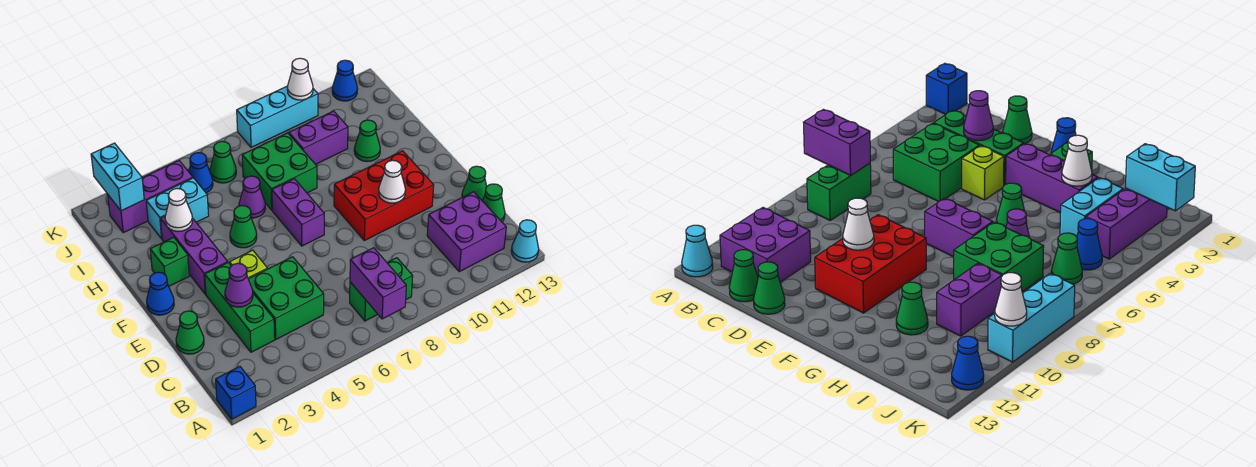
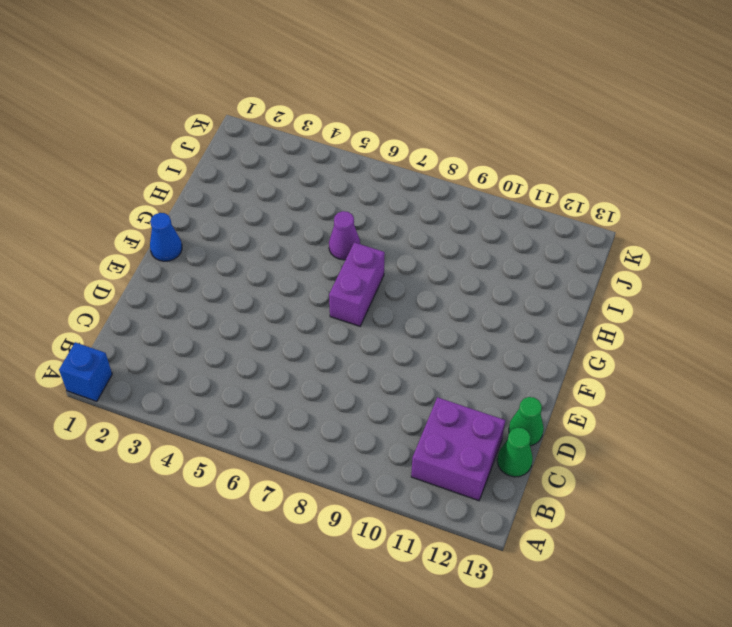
none -> cyan cone A13 level 1
none -> green brick B7:B8 level 1
none -> green brick C3:E3 level 1
none -> green brick C4:D5 level 1

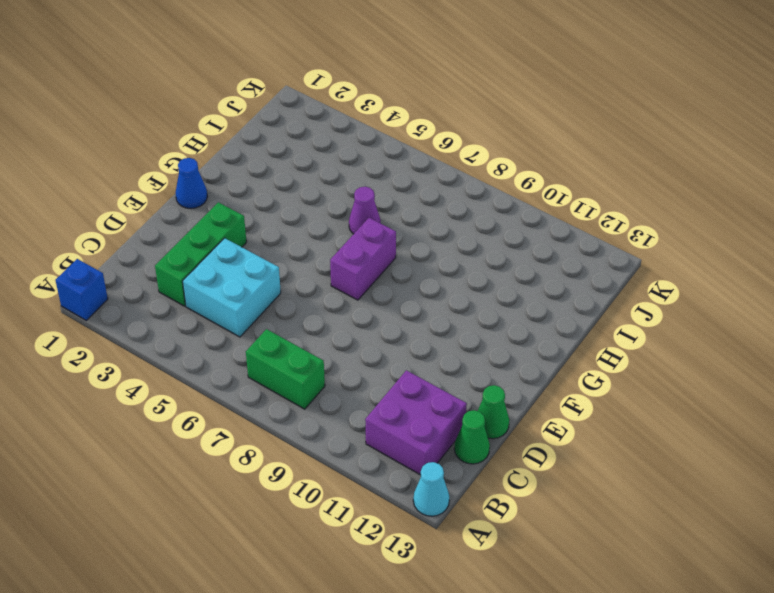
cyan brick C4:D5 level 1 -> green brick C4:D5 level 1
none -> green cone D1 level 1
none -> lime brick E4 level 1
none -> red brick E9:F11 level 1
none -> purple brick F3:H3 level 1

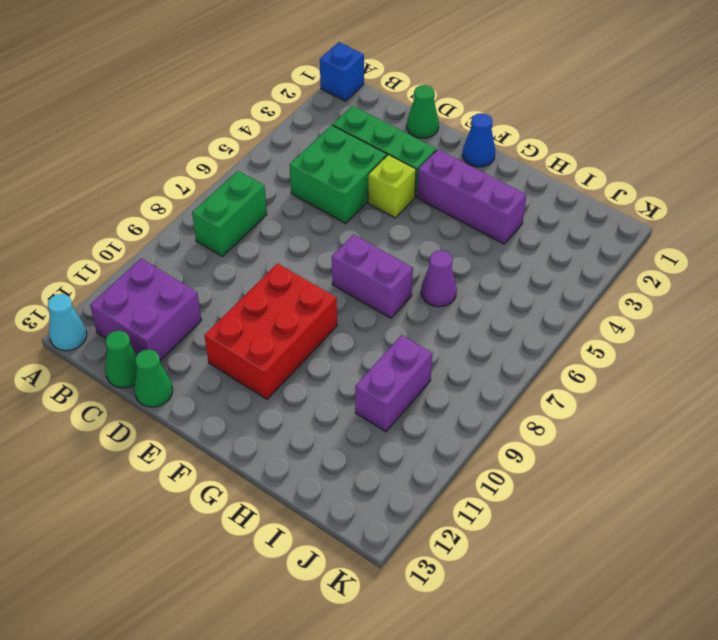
none -> green brick G2 level 1
none -> green cone G5 level 1
none -> green brick H7:I8 level 1
none -> green cone H11 level 1

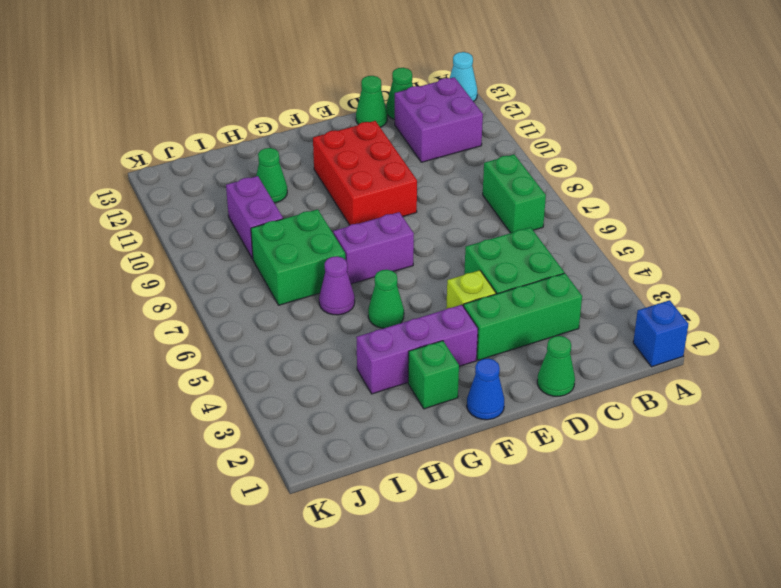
none -> cyan brick I3:I4 level 1
none -> purple brick J2:J4 level 1
none -> blue cone J5 level 1
none -> green cone J6 level 1

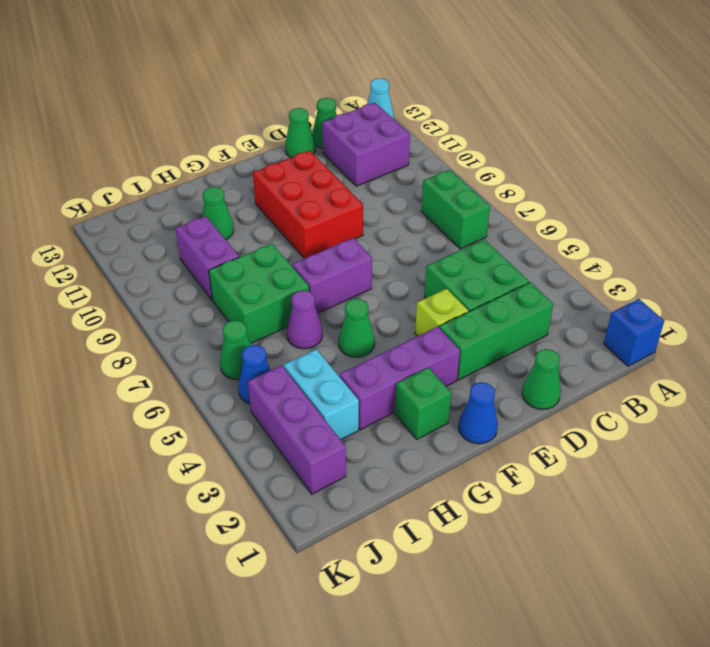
none -> cyan brick K8:K10 level 1
none -> blue cone K12 level 1
none -> purple brick A7:B7 level 2
none -> purple cone D3 level 2

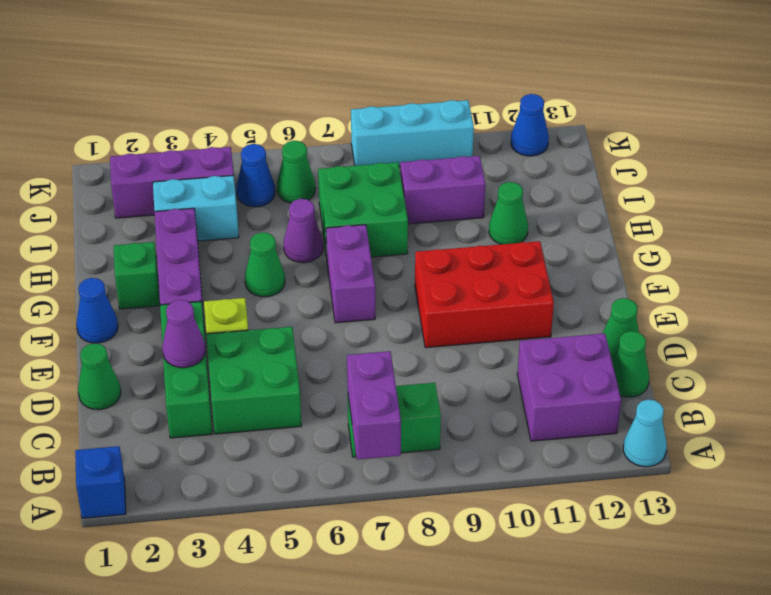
none -> white cone E10 level 2
none -> white cone H3 level 2
none -> cyan brick J2:K2 level 2
none -> white cone K10 level 2

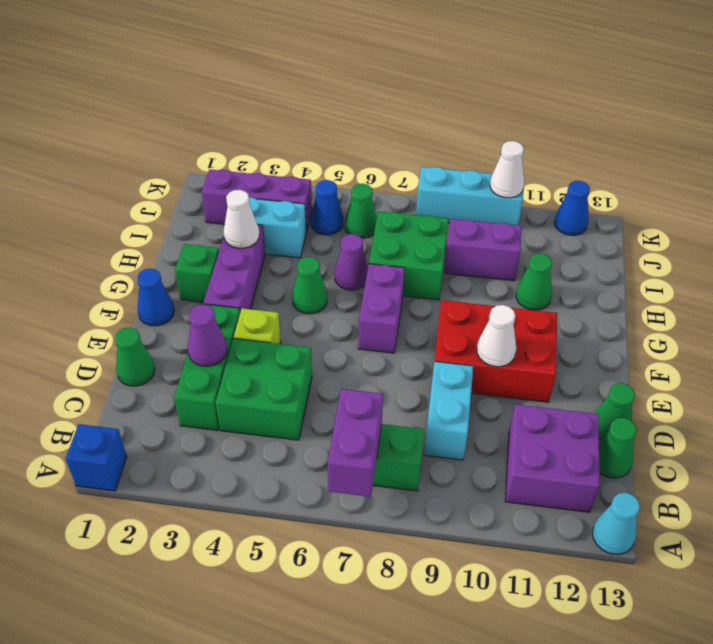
cyan brick C9:D9 level 1 -> cyan brick J2:K2 level 2

